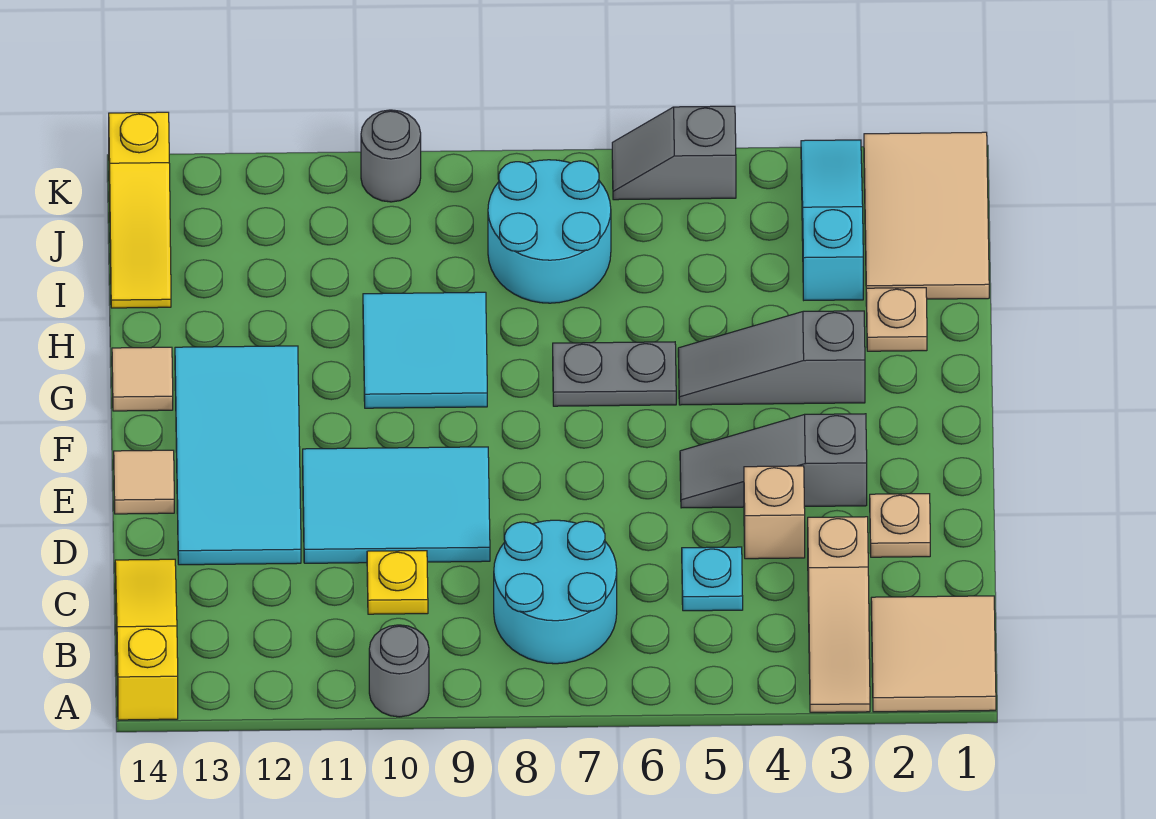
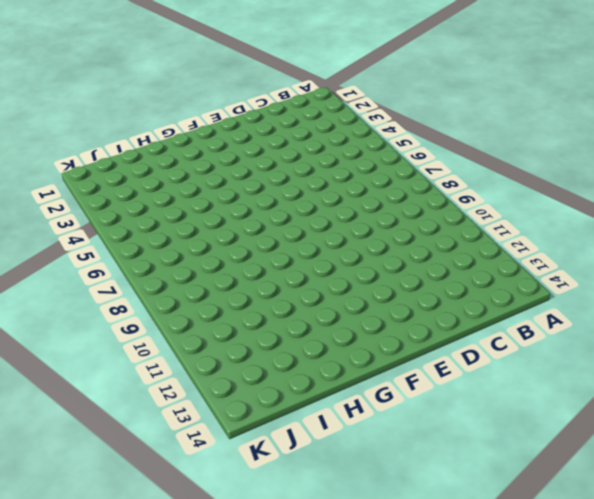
none -> tan tile A1:B2 level 1
none -> tan slope A3:C3 level 1 top C
none -> grey round brick A10 level 1

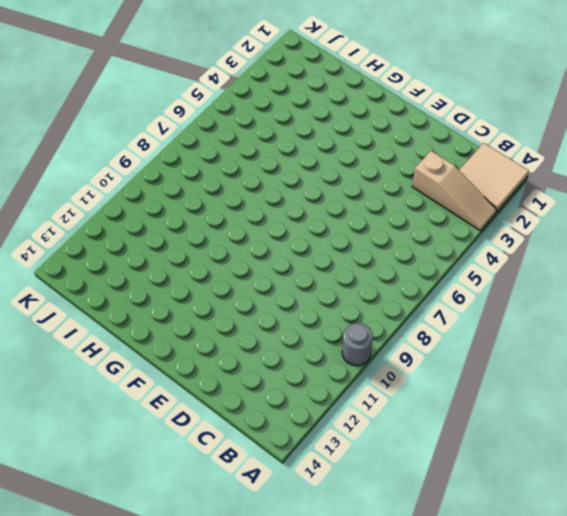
none -> yellow slope A14:C14 level 1 top A
none -> cyan round brick B7:C8 level 1
none -> cyan plate C5 level 1

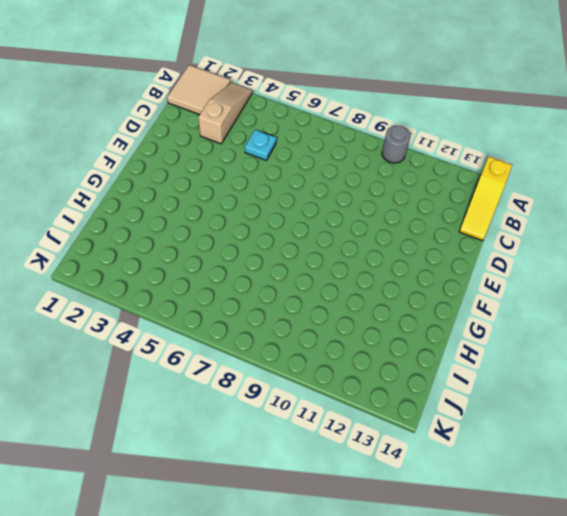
none -> cyan round brick B7:C8 level 1
none -> yellow plate C10 level 1
none -> tan plate D2 level 1

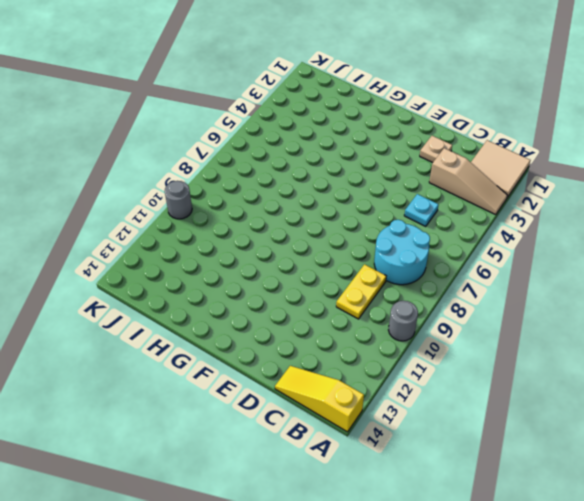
yellow plate C9:C10 level 1 -> yellow plate C10 level 1
none -> tan brick D4 level 1
none -> cyan tile D9:E11 level 1
none -> cyan tile D12:G13 level 1

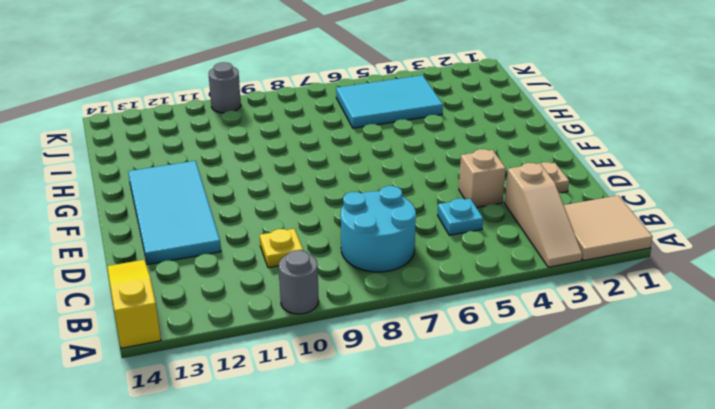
cyan tile I4:J6 level 1 -> cyan tile D9:E11 level 1
none -> grey slope E3:E5 level 1 top 3
none -> tan tile E14 level 1
none -> grey slope G3:G5 level 1 top 3

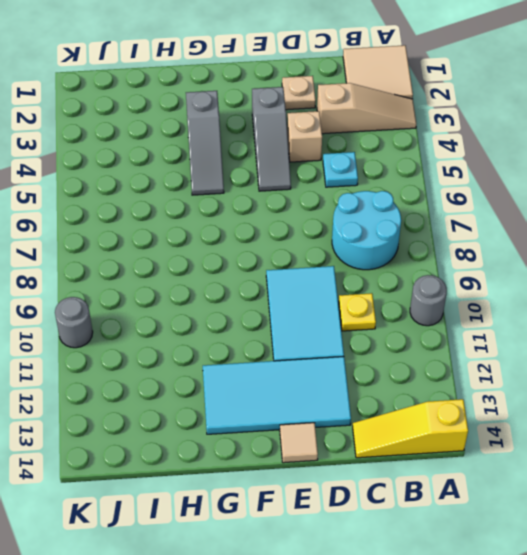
none -> grey plate G6:G7 level 1
none -> cyan tile G9:H10 level 1
none -> tan tile G14 level 1

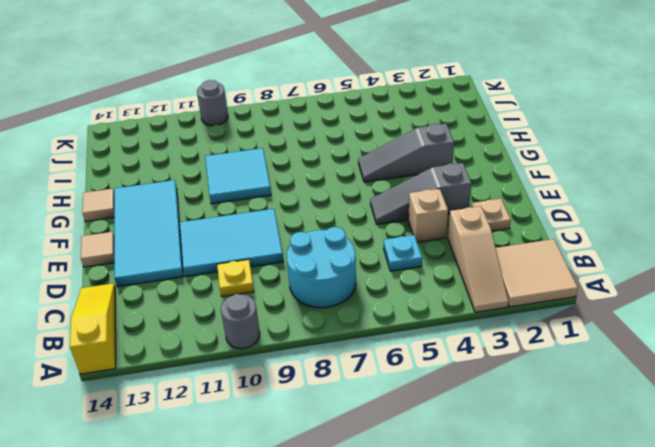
none -> grey plate G6:G7 level 1
none -> tan plate H2 level 1
none -> tan tile I1:K2 level 1

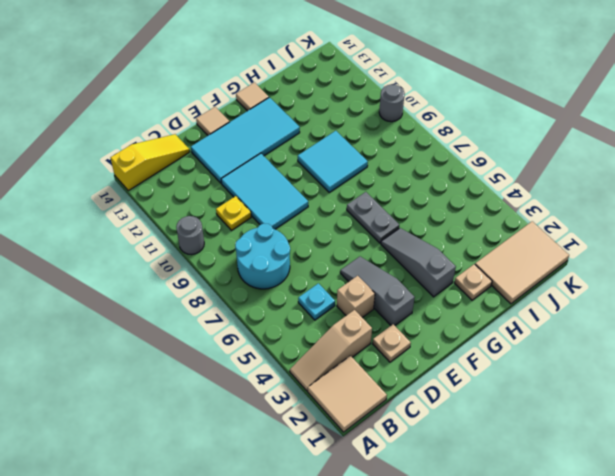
none -> cyan slope I3:K3 level 1 top I
none -> cyan round brick I7:J8 level 1
none -> yellow slope I14:K14 level 1 top K

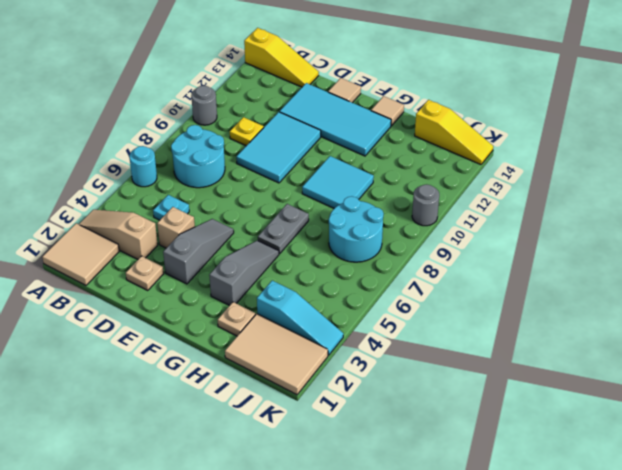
cyan round brick A6 level 1 -> none
yellow slope I14:K14 level 1 top I -> yellow slope I14:K14 level 1 top K
none -> grey slope K5:K6 level 1 top 5

